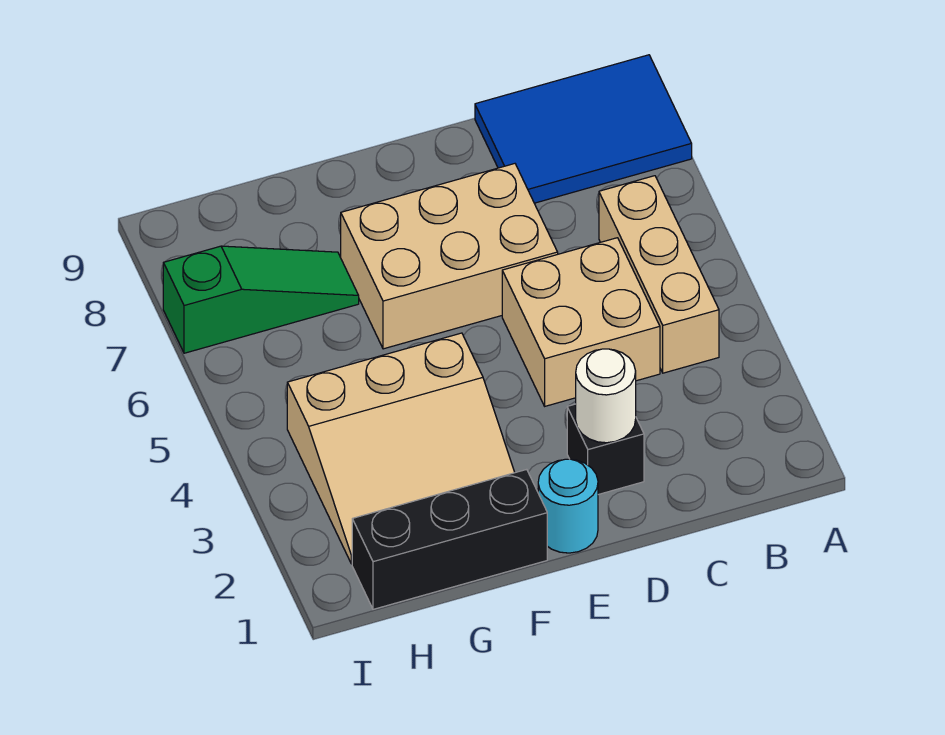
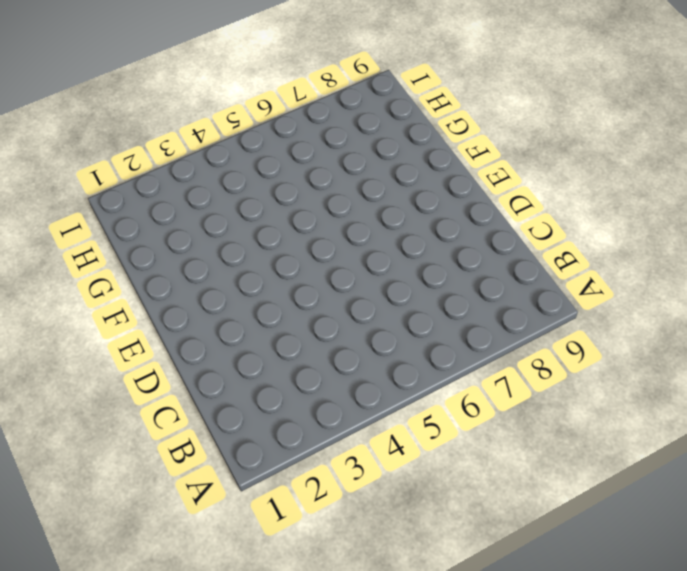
none -> blue tile A8:C9 level 1
none -> tan brick B4:B6 level 1

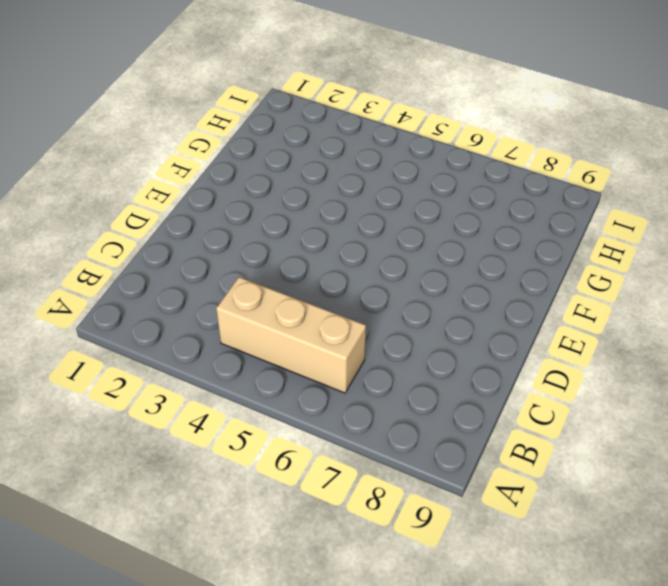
none -> blue tile A8:C9 level 1
none -> tan brick C4:D5 level 1

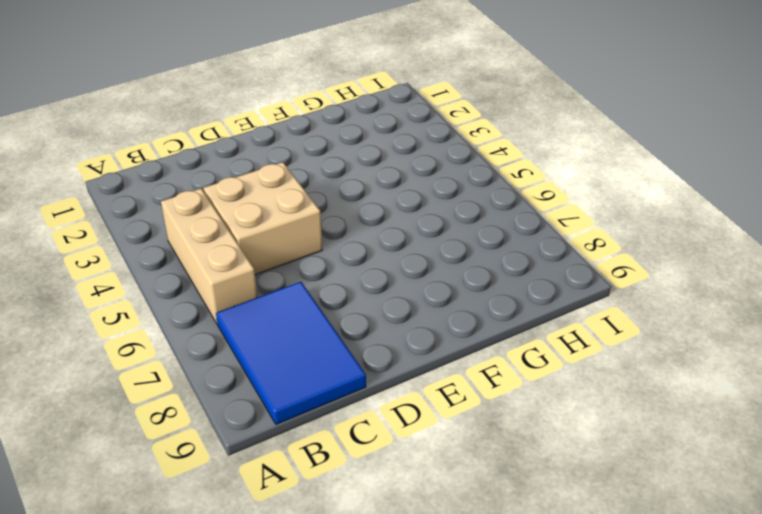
blue tile B7:C9 level 1 -> blue tile A8:C9 level 1
none -> black brick D2 level 1
none -> tan brick D6:F7 level 1

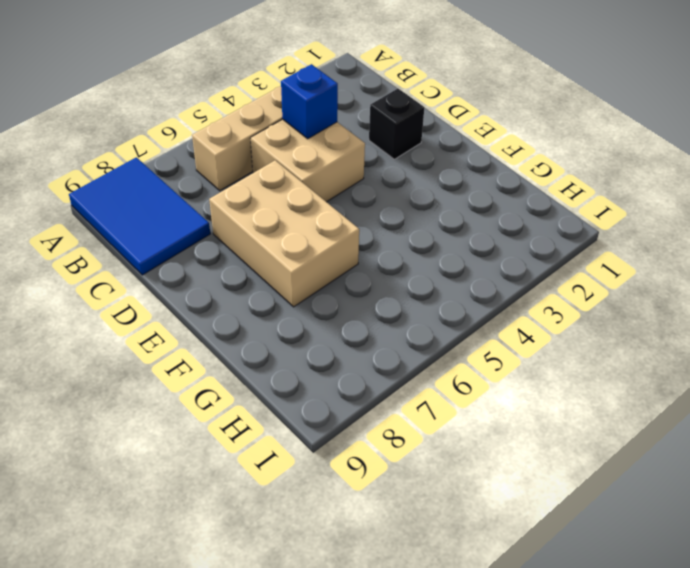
blue brick C4 level 2 -> none
none -> cyan round brick E1 level 1
none -> black brick F1:H1 level 1

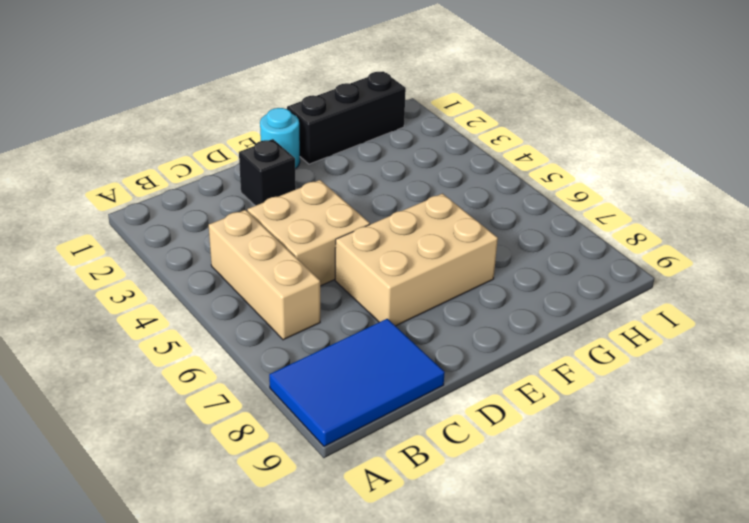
none -> tan slope F2:H4 level 1 top 4
none -> green slope G7:I7 level 1 top I

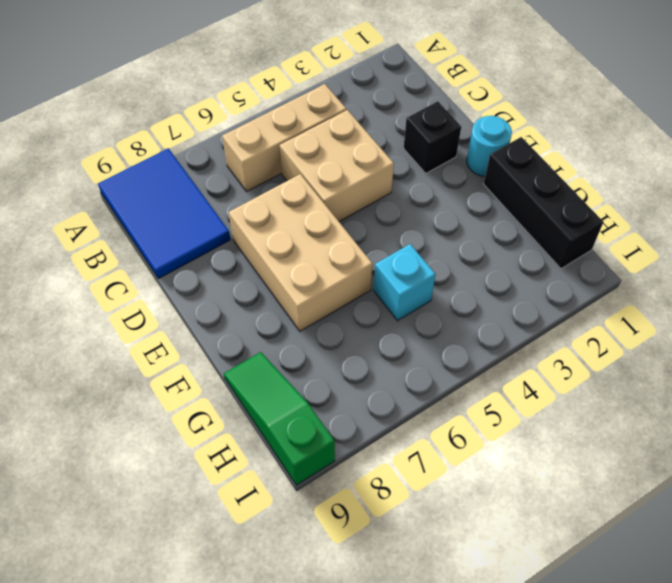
cyan brick G5 level 1 -> none
green slope G9:I9 level 1 top I -> green slope G7:I7 level 1 top I
none -> tan slope F2:H4 level 1 top 4
none -> white round brick D2 level 2

